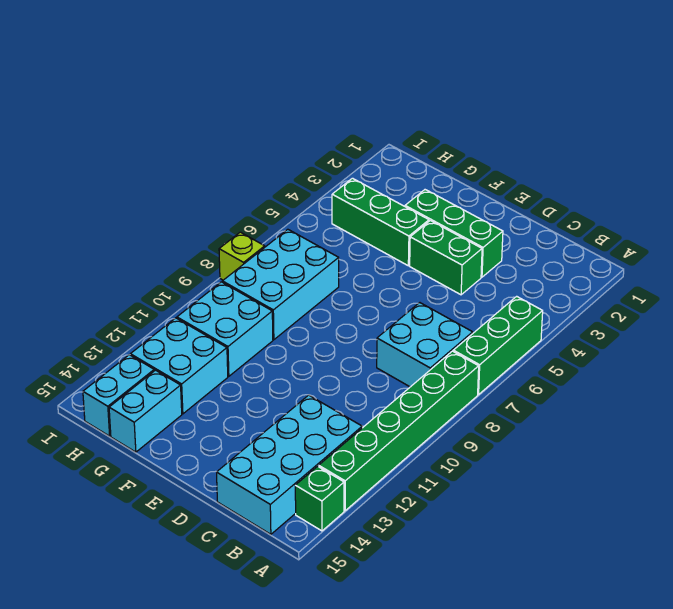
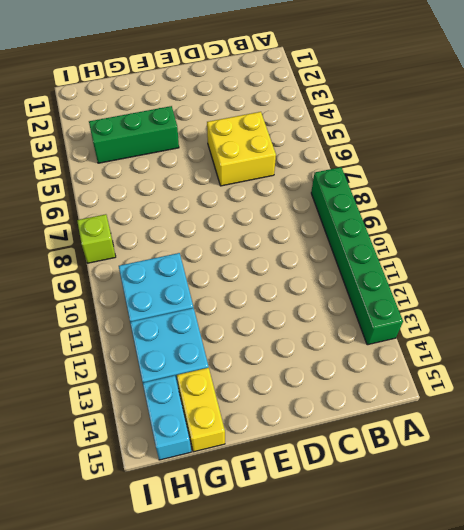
yellow brick C5:D6 level 1 -> none
yellow brick G14:G15 level 1 -> cyan brick G14:G15 level 1
none -> green brick A5:A7 level 1
none -> green brick A14 level 1
none -> cyan brick B7:C8 level 1

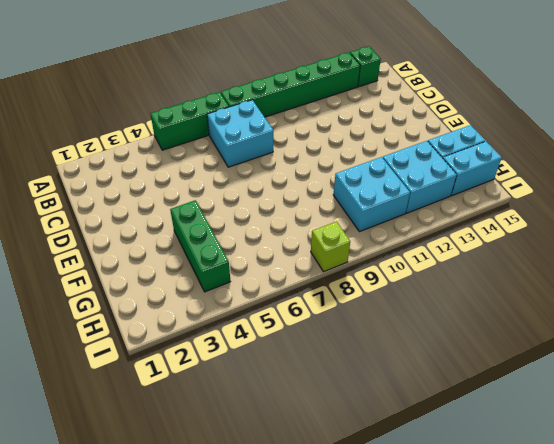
none -> cyan brick B12:C15 level 1
none -> green brick D3:F3 level 1
none -> green brick D4:E4 level 1

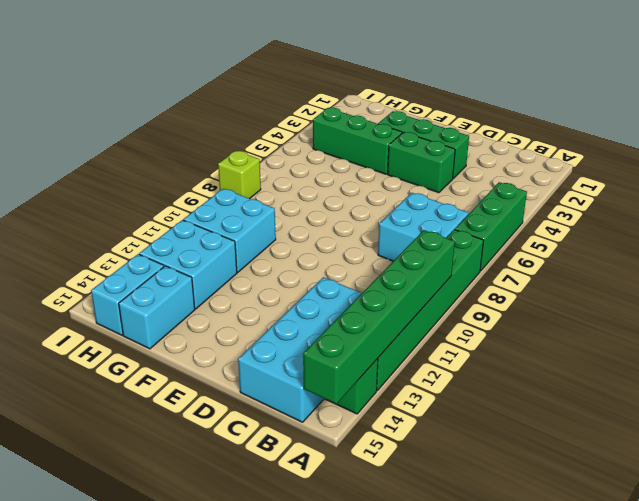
green brick A10:A15 level 2 -> none
none -> cyan brick G7:H9 level 1

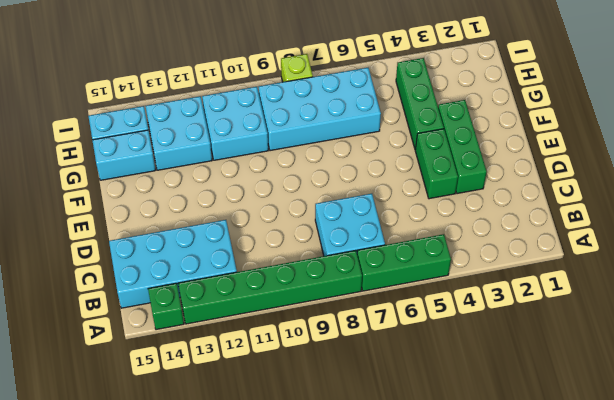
cyan brick G6:H9 level 1 -> cyan brick G7:H9 level 1

